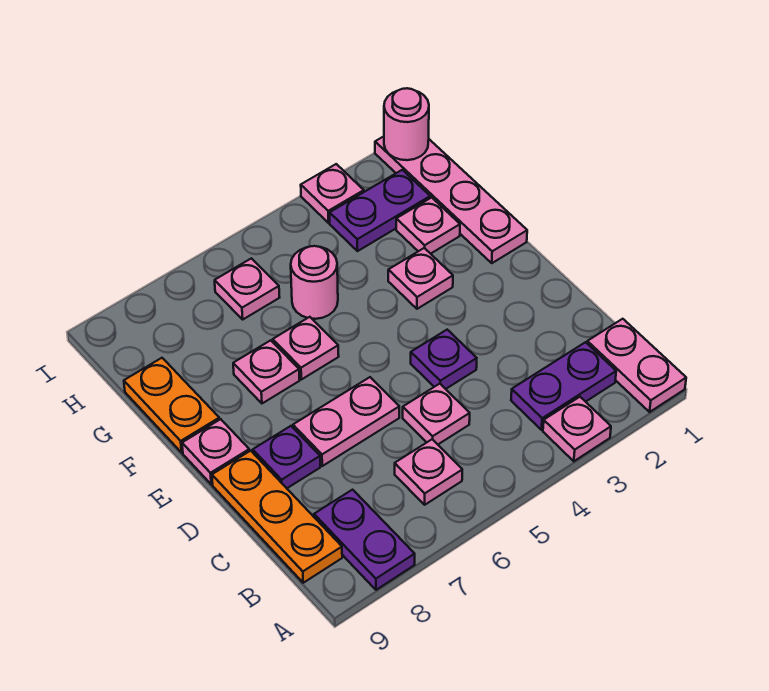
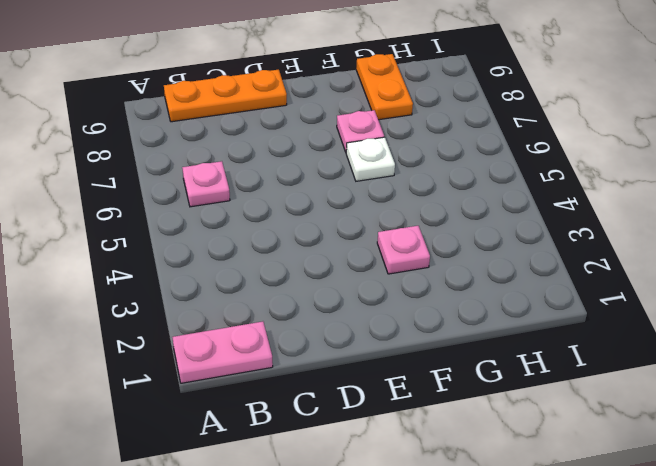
white plate F6 level 1 -> pink plate F6 level 1
orange plate G8:G9 level 1 -> orange plate F9:G9 level 1
none -> pink plate A3 level 1
none -> purple plate A8:B8 level 1
none -> purple plate B2:B3 level 1

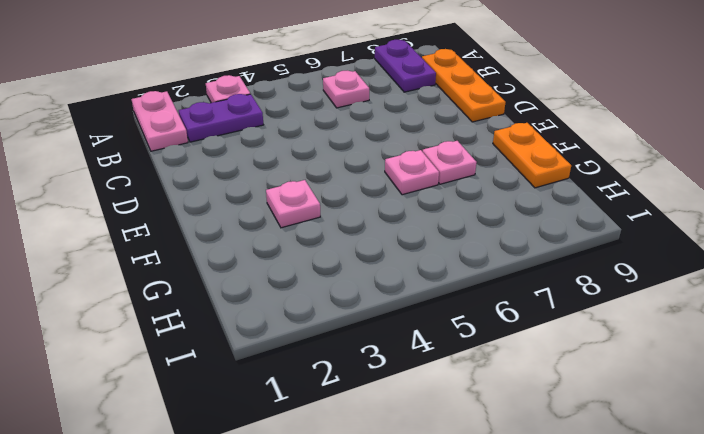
none -> pink plate C5 level 1
none -> purple plate D4 level 1
none -> pink plate D6:D7 level 1

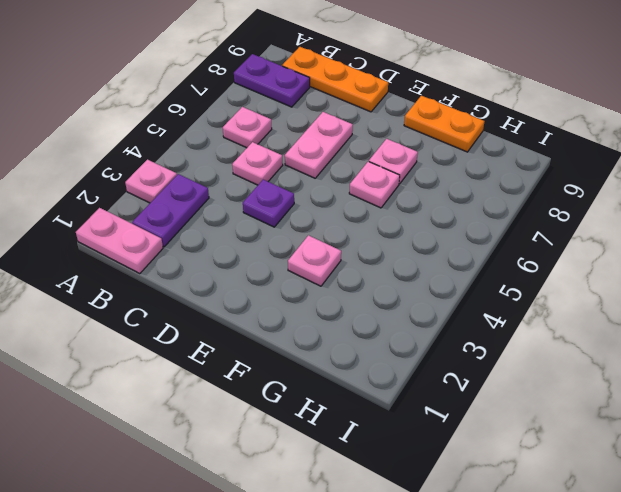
none -> purple plate D8 level 1
none -> pink plate E9 level 1
none -> pink plate F1:I1 level 1

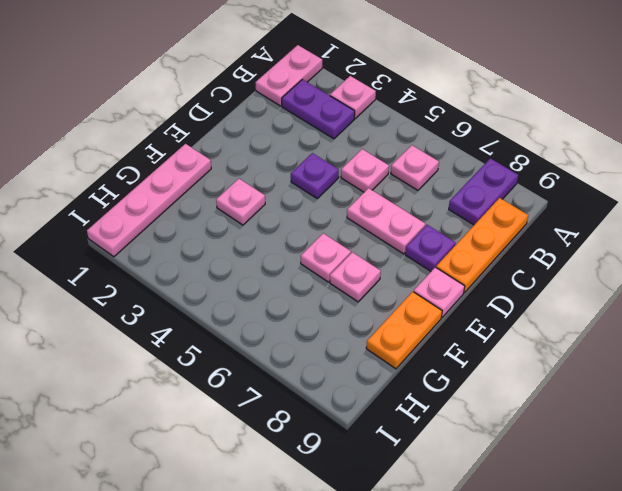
none -> pink plate G2 level 1
none -> pink round brick G5 level 1
none -> purple plate H2:H3 level 1

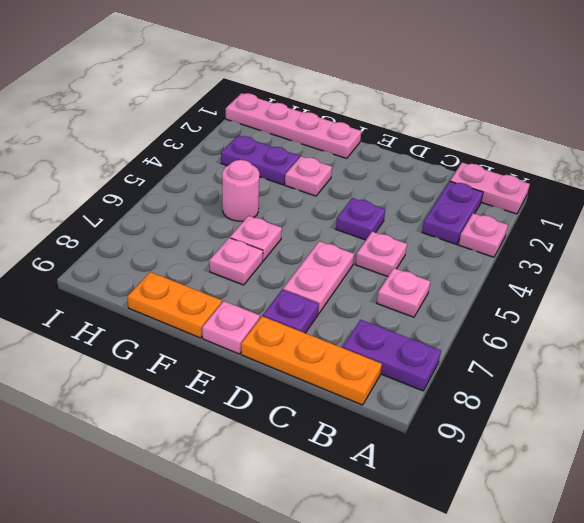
purple plate G3:H3 level 1 -> purple plate H2:H3 level 1
none -> pink plate G2 level 1
none -> pink plate H6 level 1
none -> pink plate I3 level 1

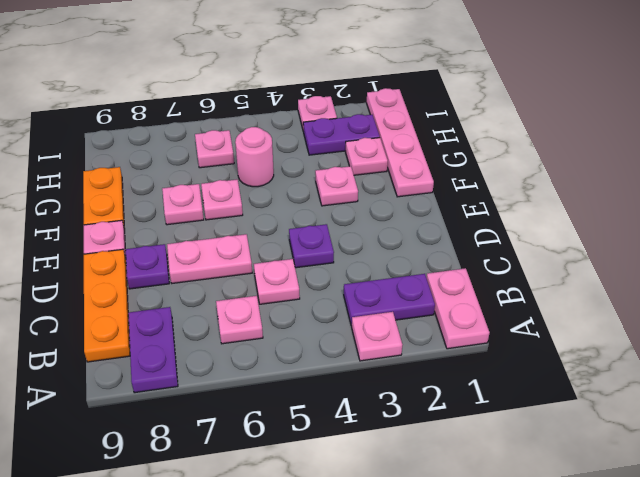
none -> pink round brick I1 level 2

